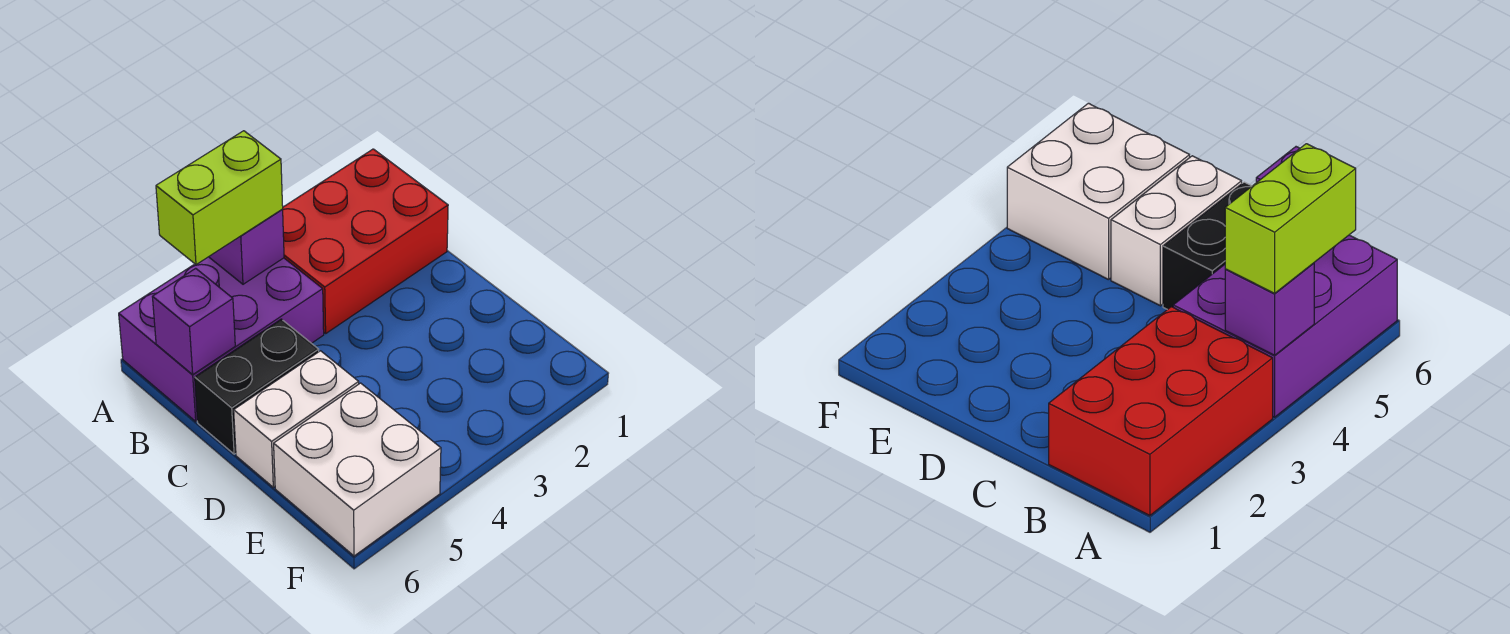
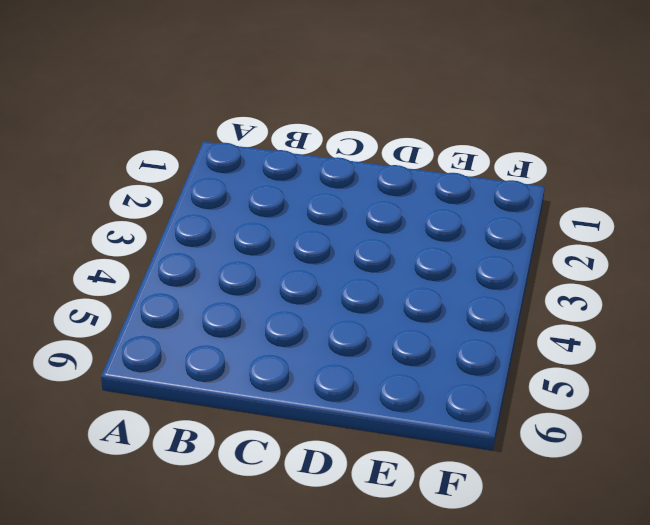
none -> red brick A1:B3 level 1
none -> purple brick A4:B6 level 1

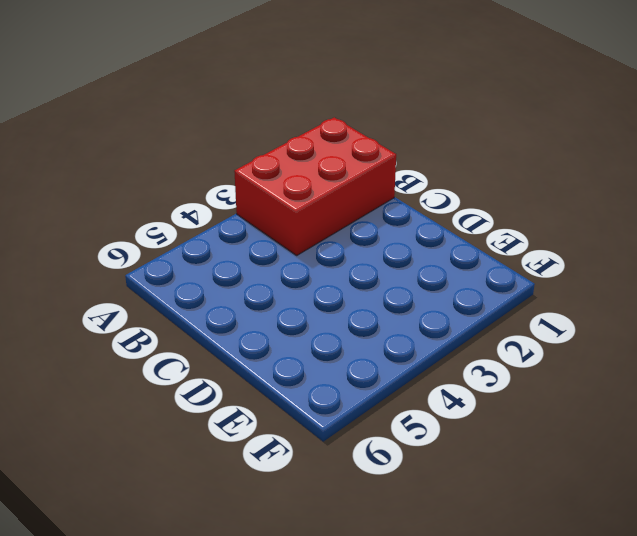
none -> purple brick A4:B6 level 1
none -> black brick C5:C6 level 1

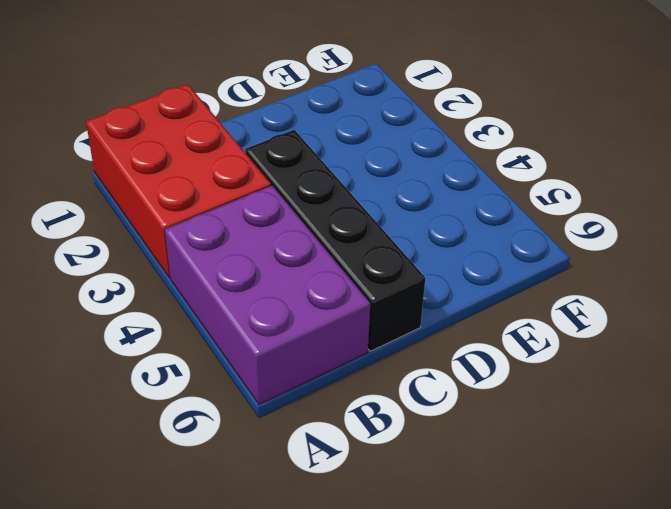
black brick C3:C6 level 1 -> black brick C5:C6 level 1
none -> white brick D5:D6 level 1
none -> white brick E5:F6 level 1

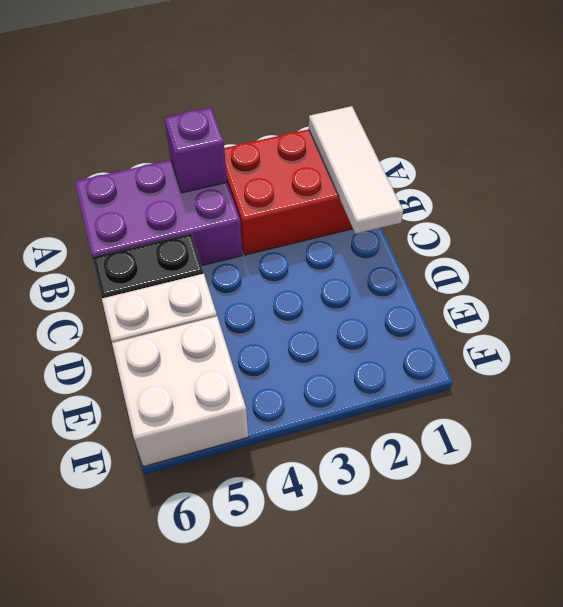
white tile A1:C1 level 2 -> none
none -> purple brick B6 level 2
none -> lime brick A4:A5 level 3

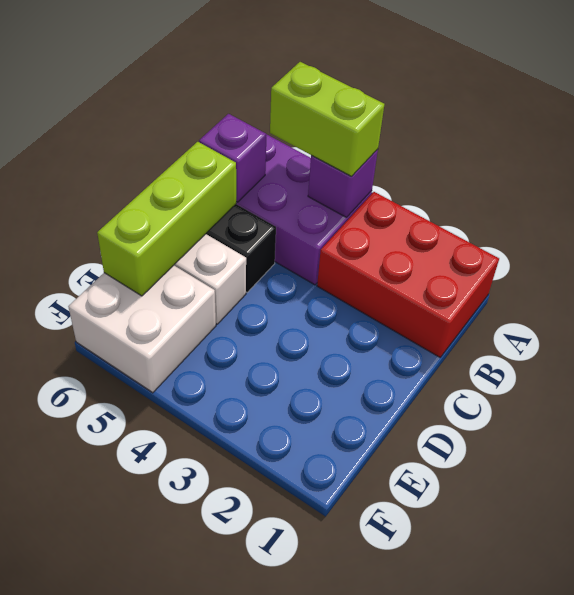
lime brick C6:E6 level 2 -> none

